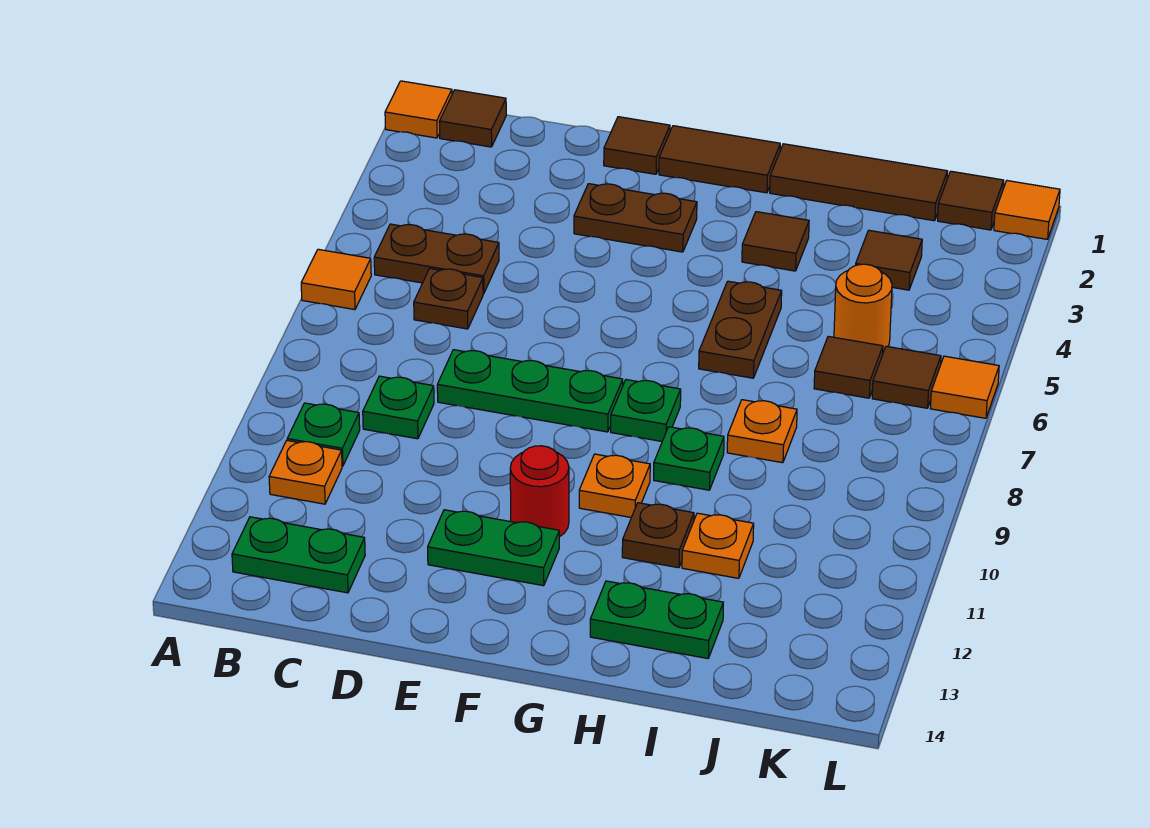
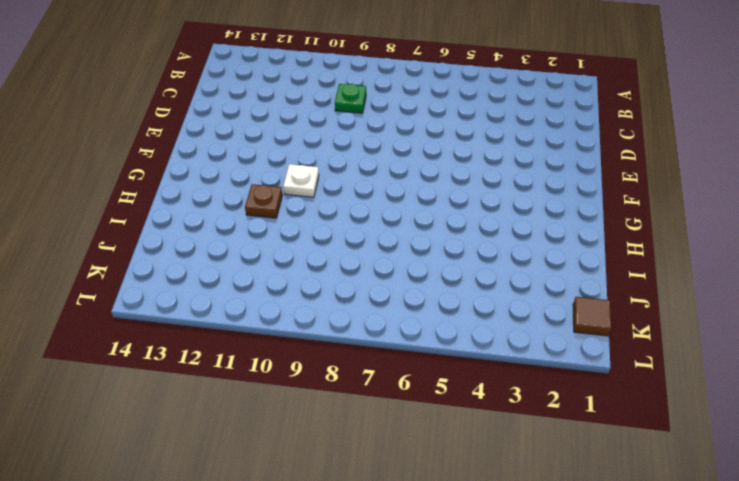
white plate G10 level 1 -> orange plate G10 level 1
none -> orange tile A1 level 1
none -> orange tile A6 level 1
none -> brown tile B1 level 1
none -> brown plate B5:C5 level 1

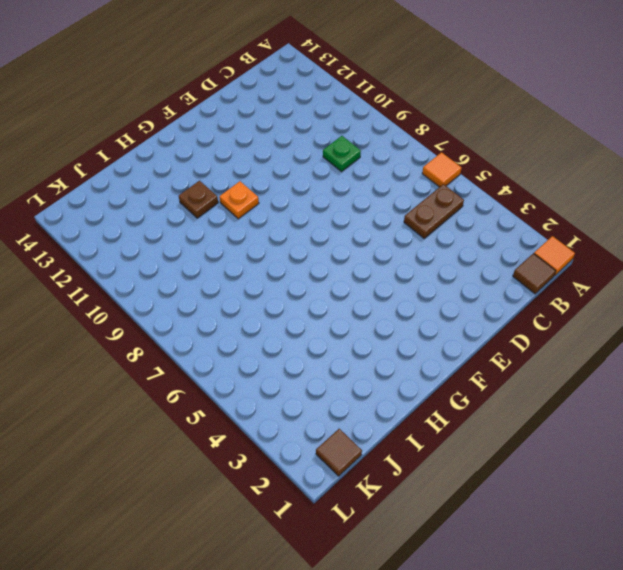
none -> green plate B10 level 1
none -> orange plate B11 level 1
none -> green plate B13:C13 level 1
none -> brown plate C6 level 1

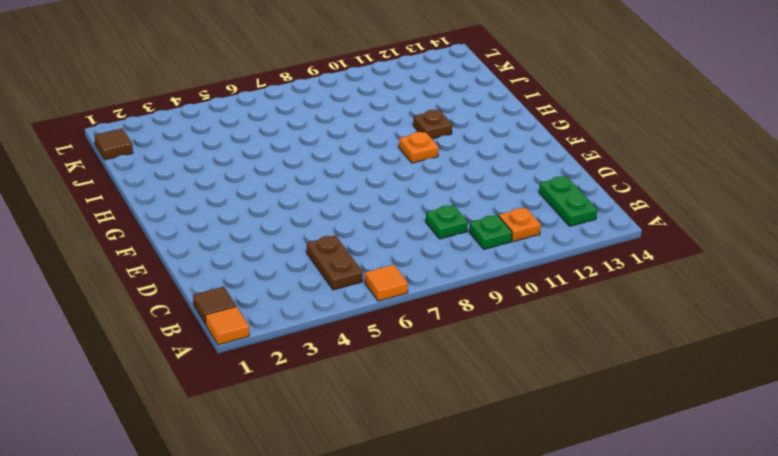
none -> brown plate C6 level 1
none -> green plate D8:F8 level 1
none -> brown tile E1 level 1
none -> brown plate E3:F3 level 1

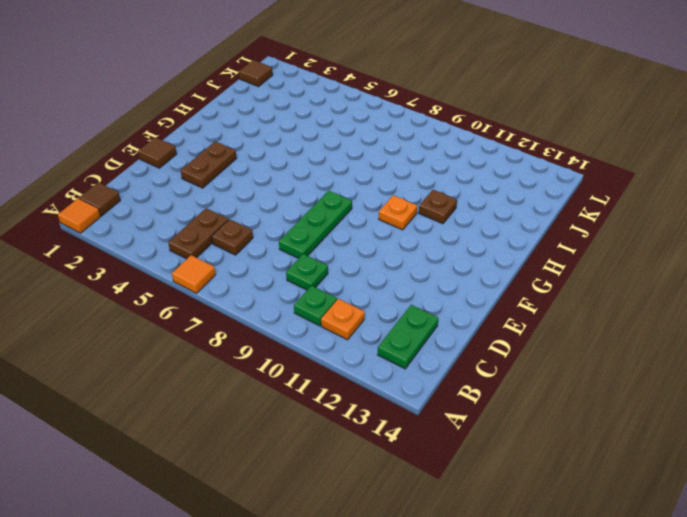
none -> green plate E12:F12 level 1
none -> brown tile F1:G1 level 1
none -> red round brick F11 level 1
none -> green plate G8 level 1

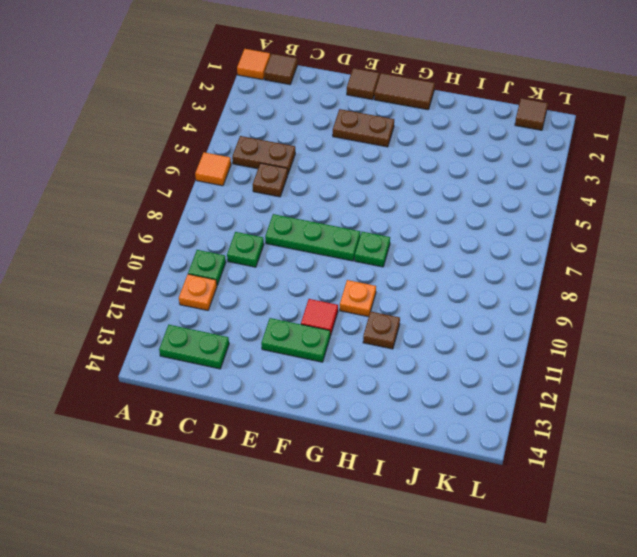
red tile F11 level 1 -> red round brick F11 level 1
none -> brown tile H1:J1 level 1
none -> brown tile H3 level 1
none -> brown plate H5:H6 level 1
none -> green plate H9 level 1

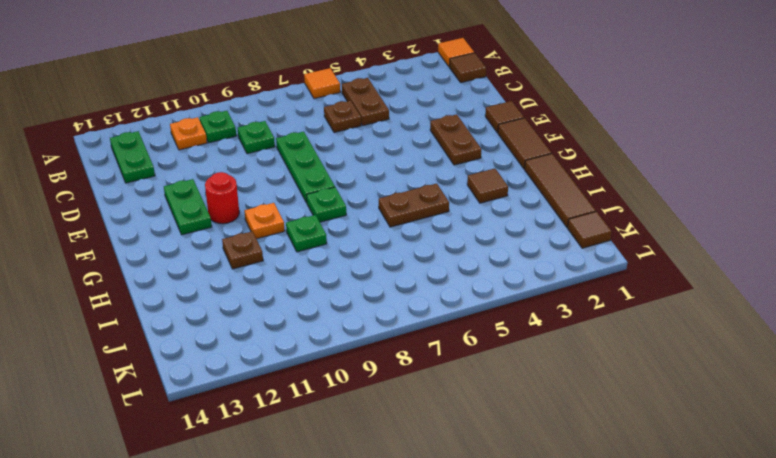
none -> green plate H13:I13 level 1
none -> orange plate I8 level 1
none -> orange plate I11 level 1
none -> brown tile J3 level 1

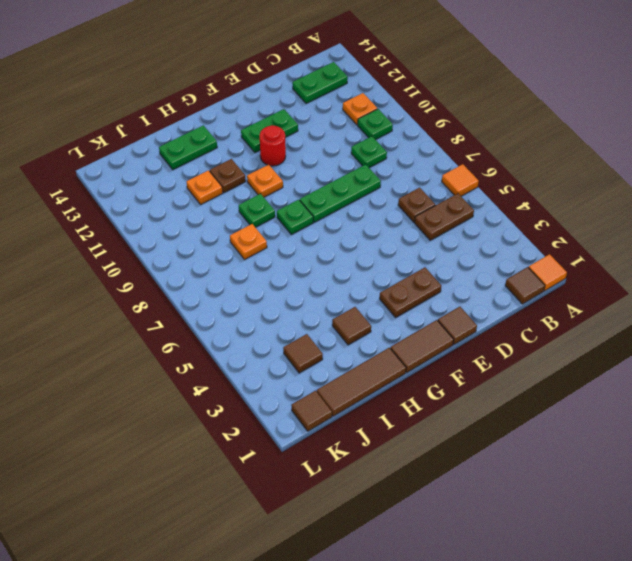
none -> brown plate H5:H6 level 1
none -> orange round brick J5 level 1
none -> brown tile J6 level 1
none -> brown tile K6 level 1

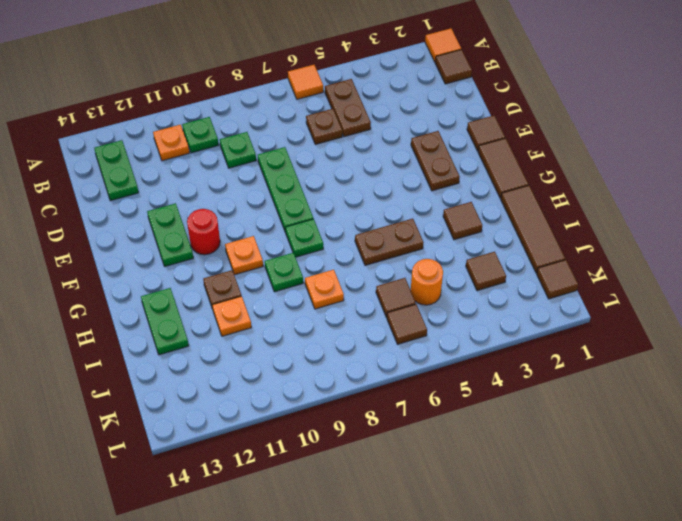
none -> orange tile L1 level 1
none -> orange tile L6 level 1

